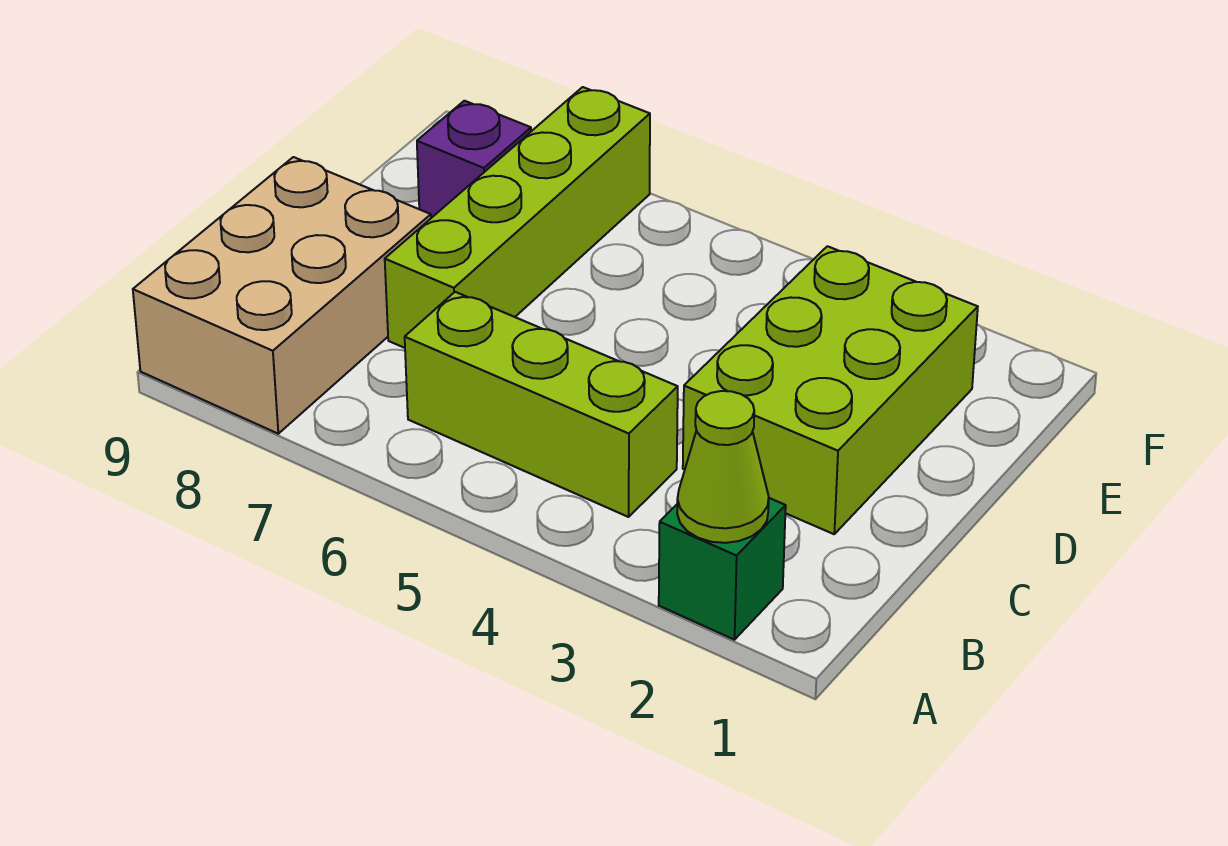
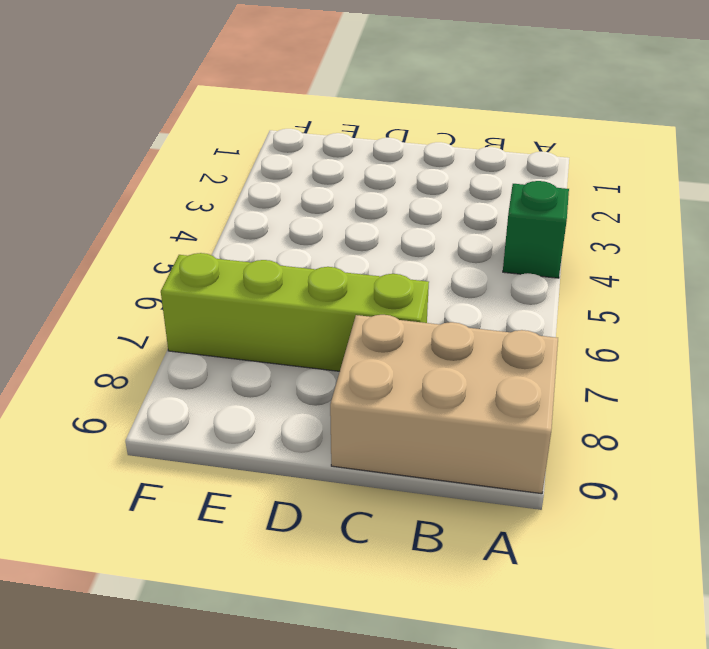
green brick A4 level 1 -> green brick A2 level 1
none -> lime brick B4:B6 level 1
none -> lime brick C2:E3 level 1

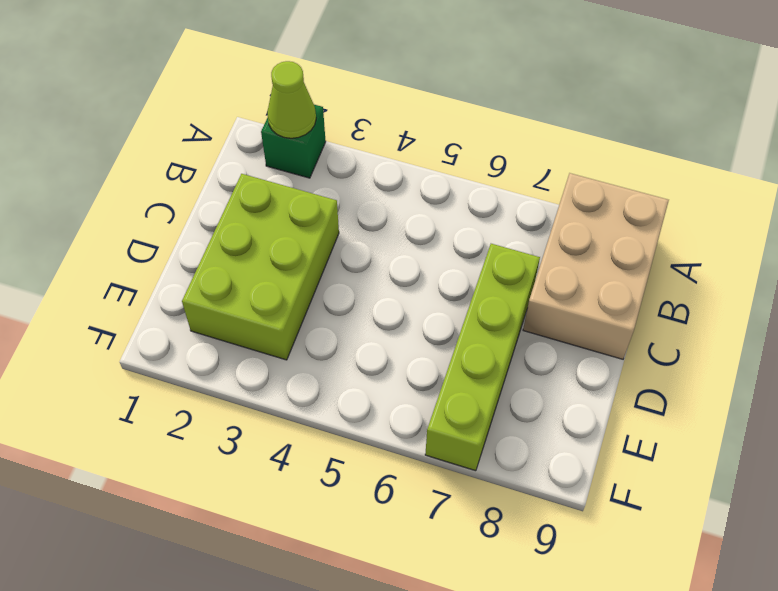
none -> lime brick B4:B6 level 1
none -> purple brick E8 level 1

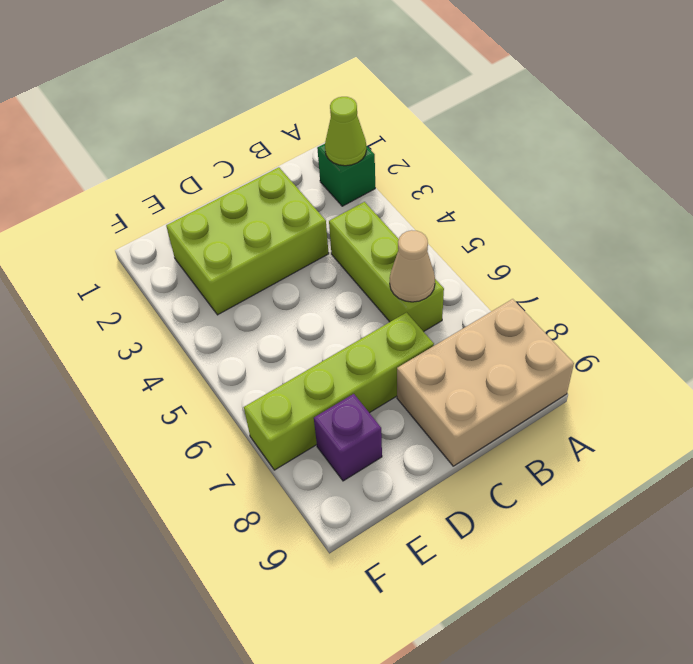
tan cone B6 level 2 -> none

